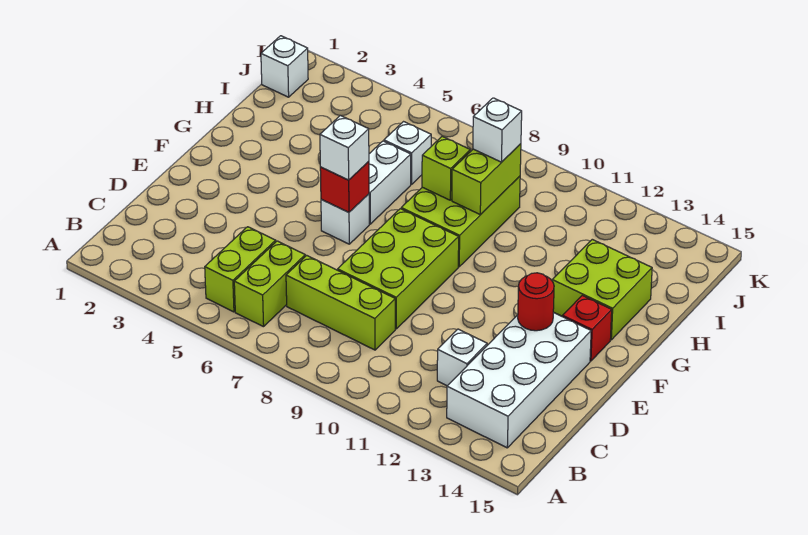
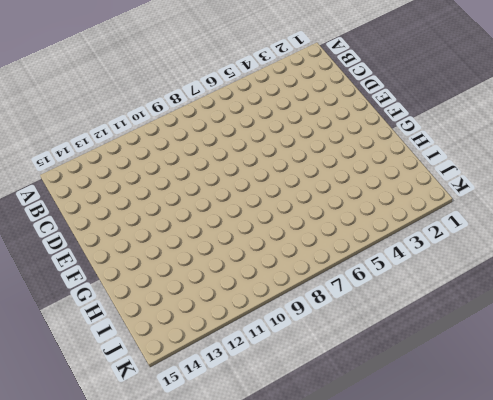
none -> lime brick B5:C5 level 1
none -> lime brick B6:C6 level 1
none -> white brick B13:E14 level 1

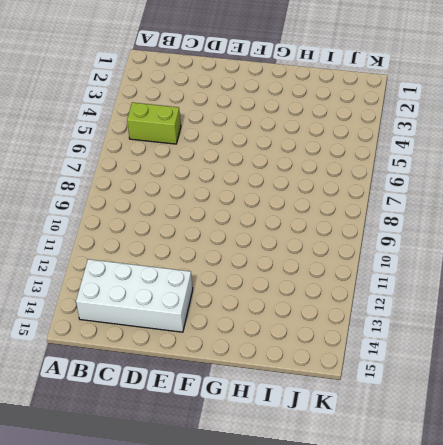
none -> lime brick B6:C6 level 1
none -> lime brick C7:C9 level 1
none -> white brick C12 level 1

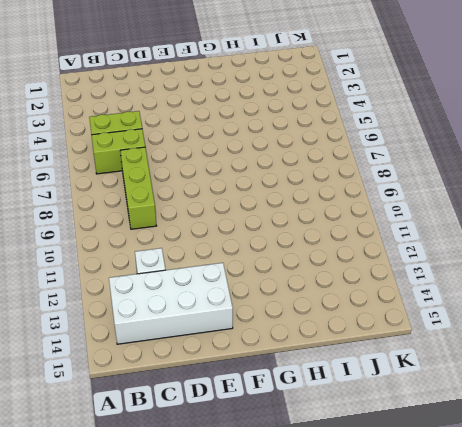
none -> lime brick D8:F9 level 1
none -> white brick F6 level 1
none -> red brick F14 level 1

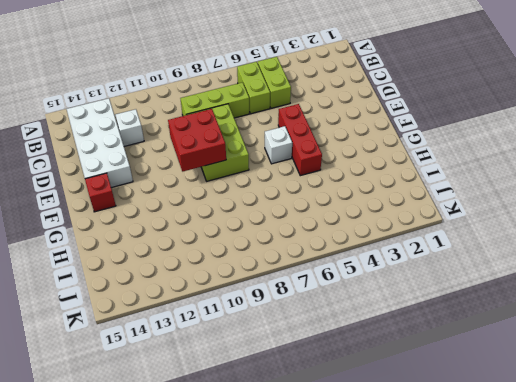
red brick E5:G5 level 1 -> none
red brick E9:F10 level 2 -> none
none -> white brick G6:H6 level 1
none -> lime brick G8:I9 level 1
none -> lime brick G13:H14 level 1

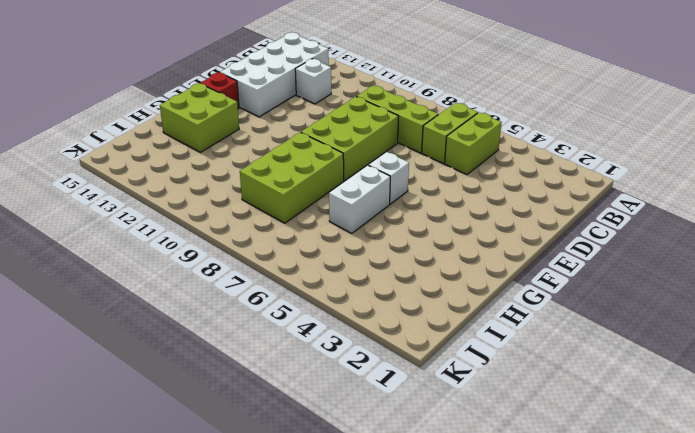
none -> white brick I6 level 1
none -> white brick J1 level 1
none -> red round brick E13 level 2

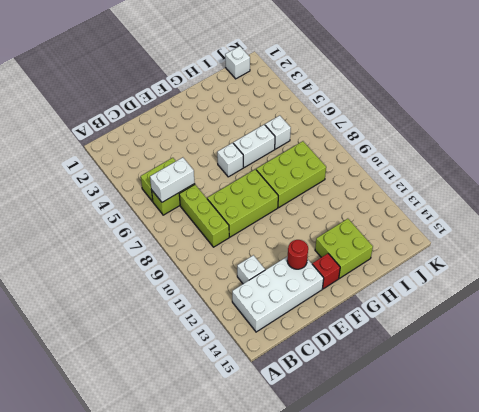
white brick B6:C6 level 2 -> none
none -> red brick F6 level 2
none -> lime brick H8 level 2
none -> lime brick H9:I9 level 2

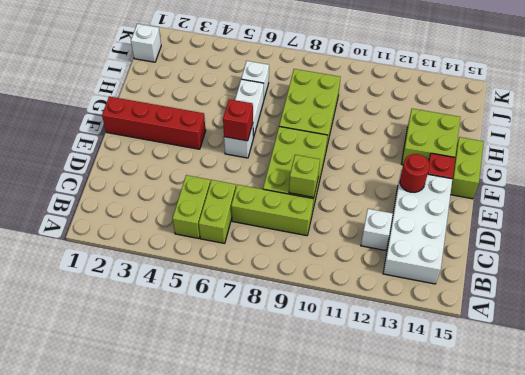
lime brick D9 level 2 -> lime brick H8 level 2
red brick F1:F4 level 1 -> none
lime brick F15:G15 level 1 -> lime brick H9:I9 level 2
none -> white brick F6 level 3
none -> white brick I9 level 3

